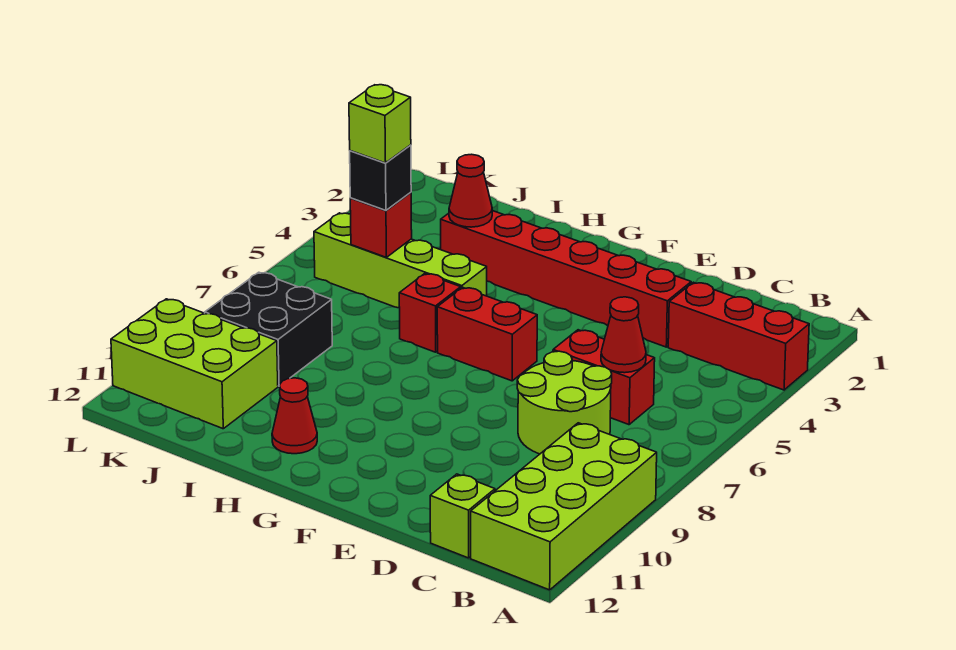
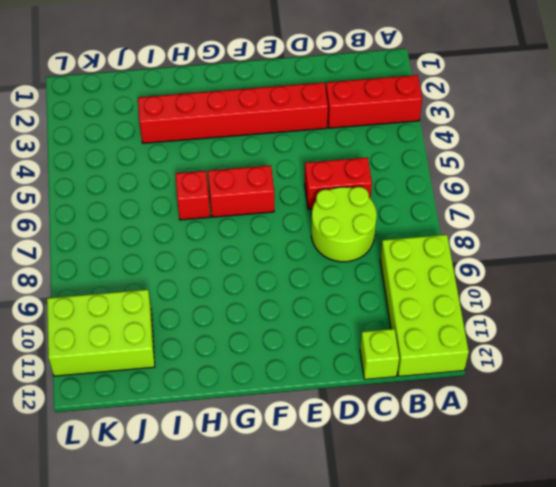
none -> lime brick H5:K5 level 1
none -> red cone H11 level 1
none -> black brick J8:K9 level 1

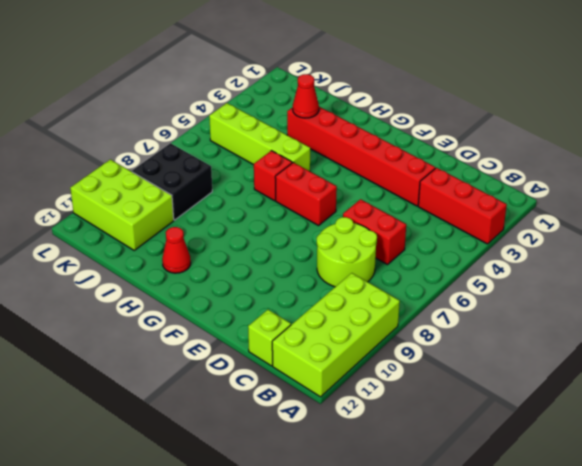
none -> red cone C6 level 2
none -> red brick J5 level 2
none -> black brick J5 level 3

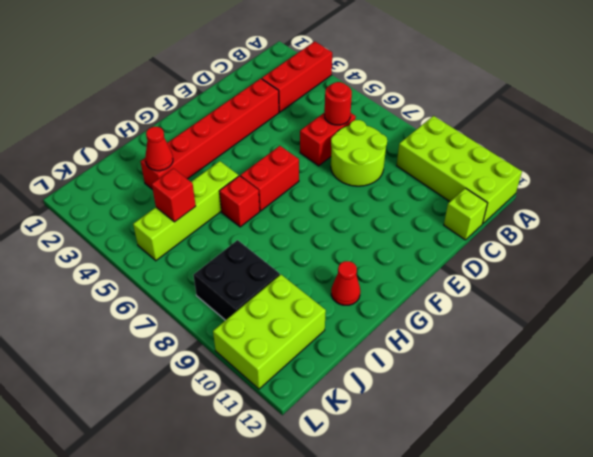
red round brick C6 level 2 -> red cone C6 level 2
none -> black brick J5 level 3
none -> lime brick J5 level 4

